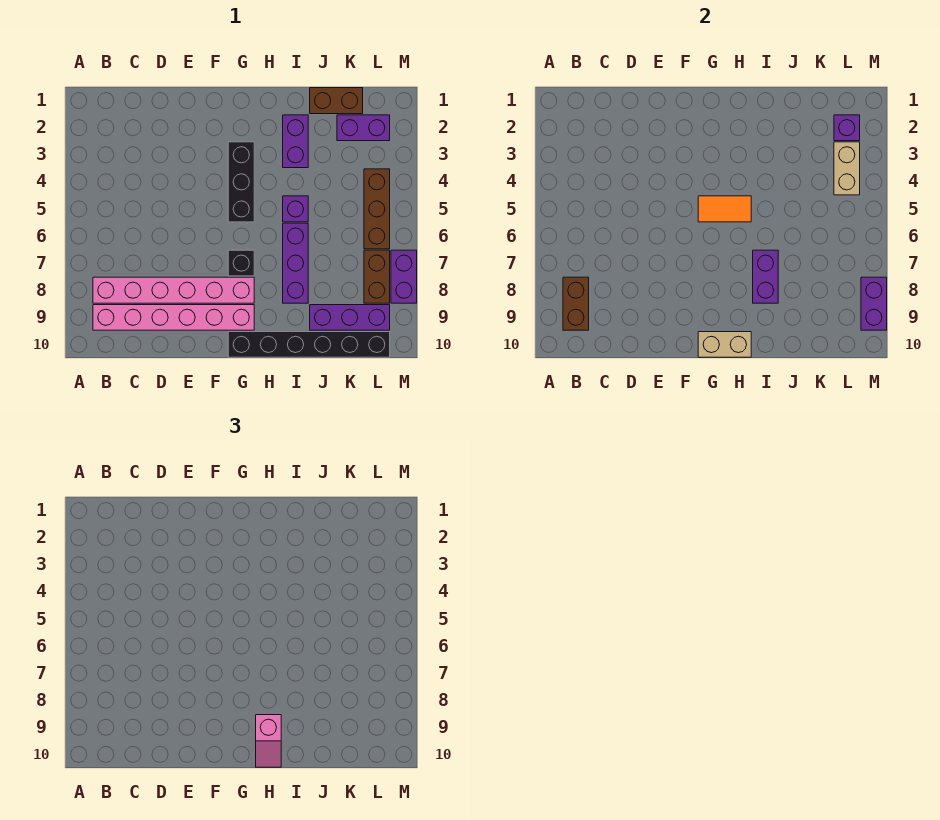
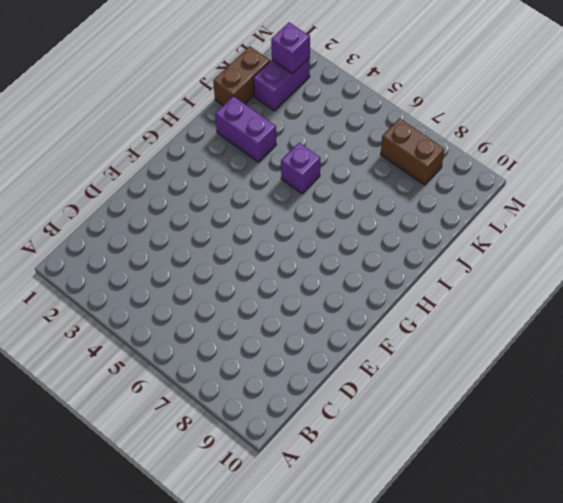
none -> pink brick B8:G8 level 1
none -> pink brick B9:G9 level 1
none -> black brick G3:G5 level 1

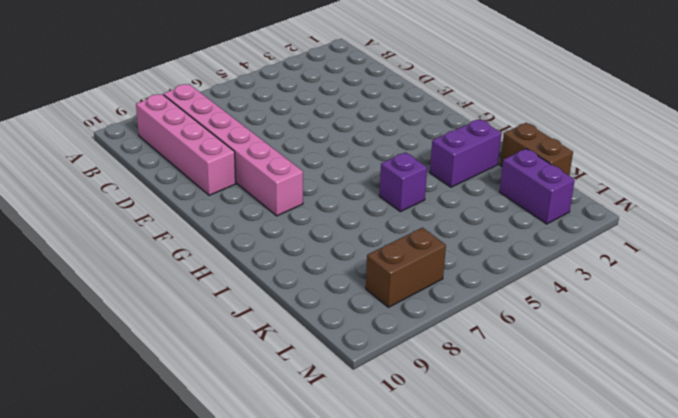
pink brick B9:E9 level 1 -> pink brick B9:G9 level 1
none -> black brick G3:G5 level 1
none -> black brick G7 level 1
none -> black brick G10:L10 level 1

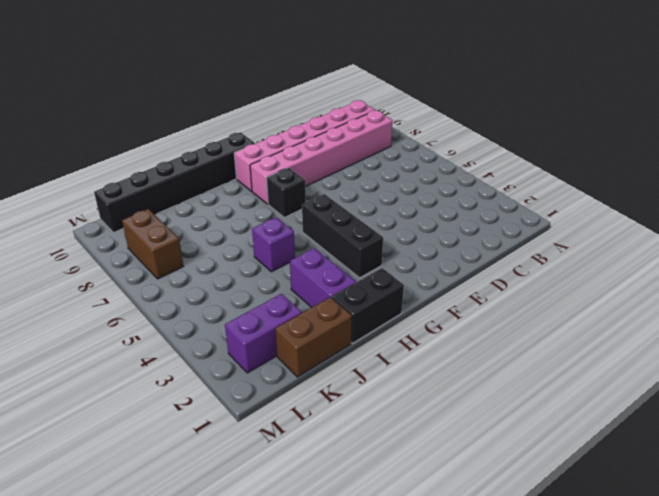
black brick H1:I1 level 1 -> none
none -> purple brick I6:I8 level 1
none -> purple brick J9:L9 level 1
none -> brown brick L4:L6 level 1

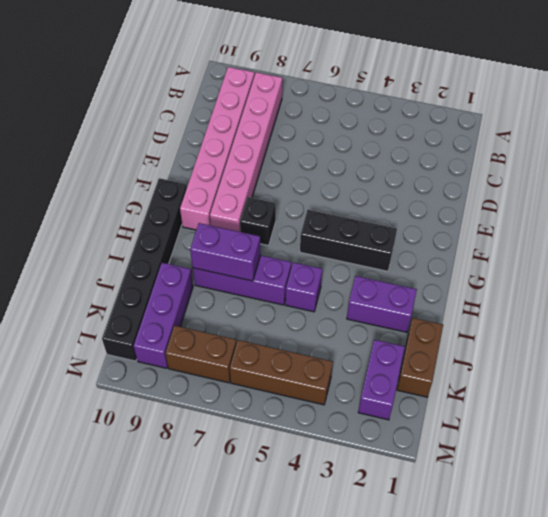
none -> purple brick M7:M8 level 1
none -> brown brick B8:B9 level 2
none -> orange tile G5:H5 level 2

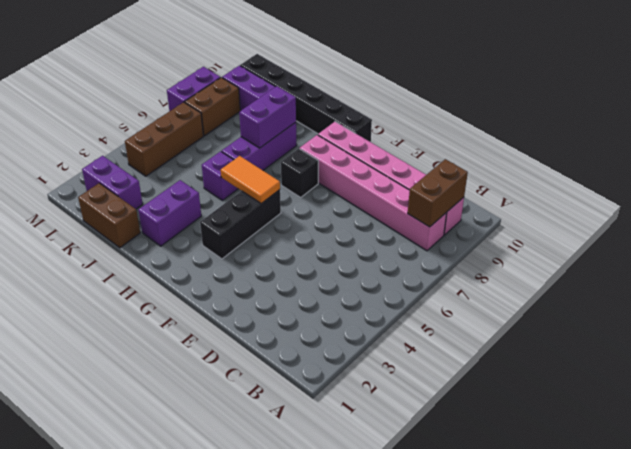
none -> tan brick G10:H10 level 2
none -> purple brick L2 level 2
none -> tan brick L3:L4 level 2

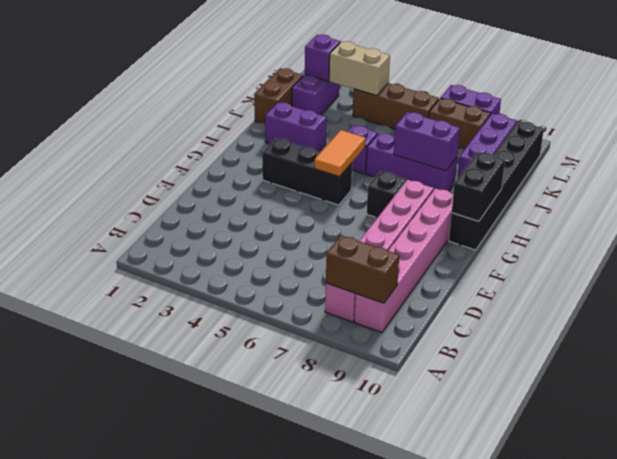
black brick G10:H10 level 2 -> tan brick G10:H10 level 2
none -> purple brick M8:M9 level 2
none -> pink slope H9:H10 level 3 top 9

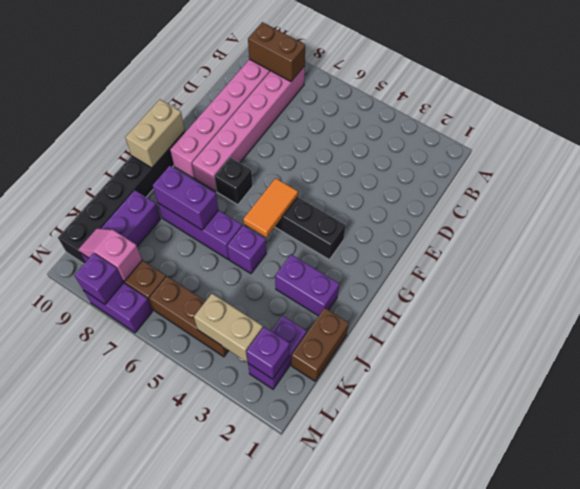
pink slope L8:L9 level 2 top 8 -> pink slope H9:H10 level 3 top 9
purple brick M8 level 2 -> purple brick M8:M9 level 2

